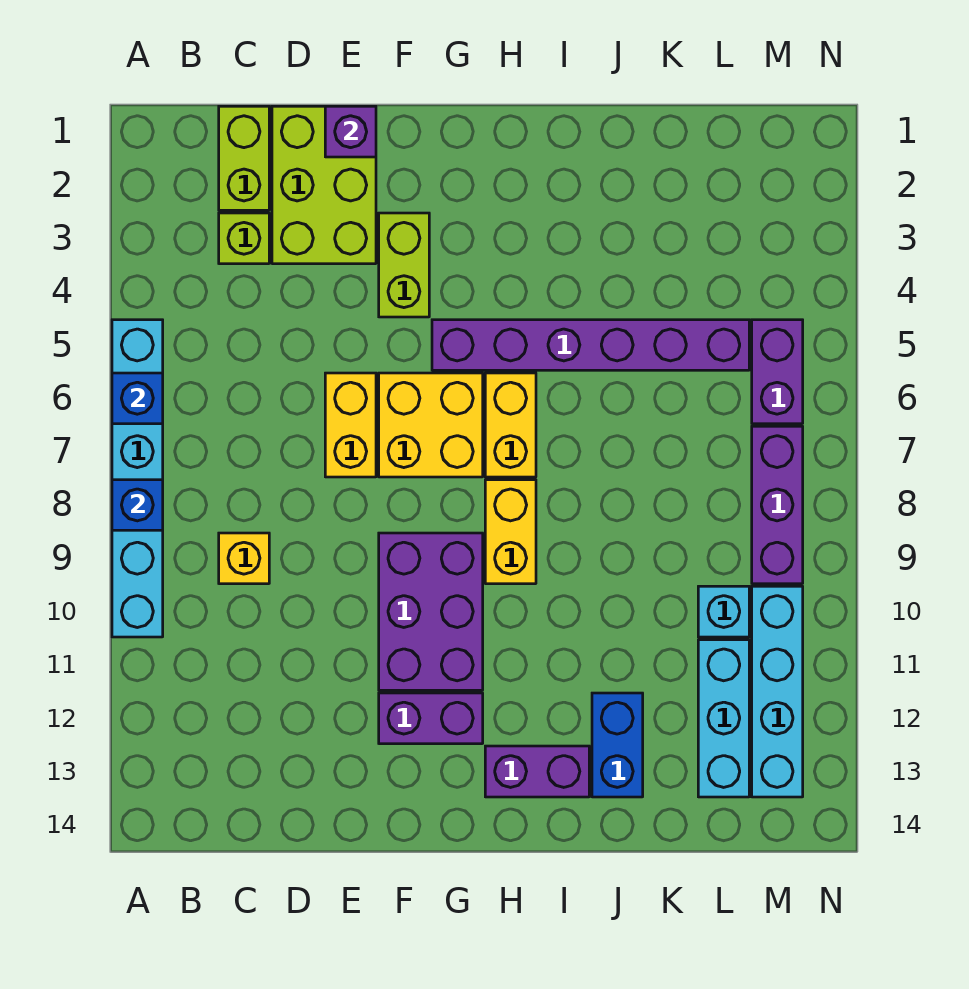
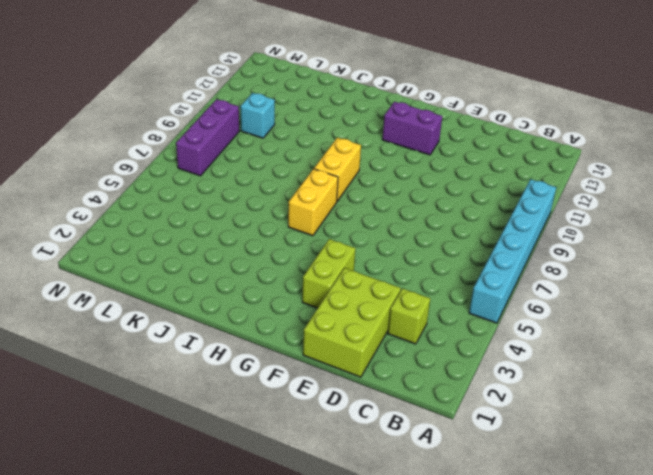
none -> lime brick C1:C2 level 1
none -> yellow brick C9 level 1
none -> yellow brick E6:E7 level 1

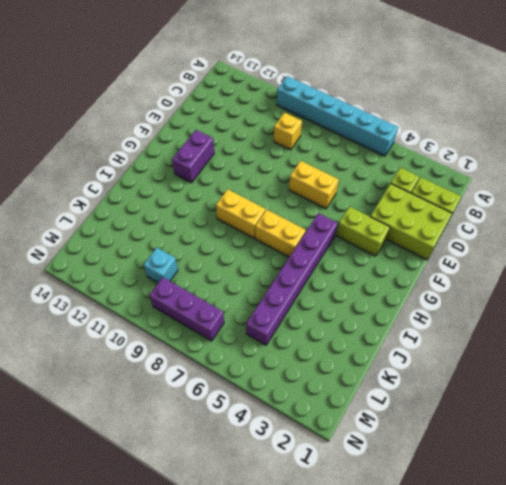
none -> yellow brick F6:G7 level 1
none -> purple brick F9:G11 level 1
none -> purple brick H13:I13 level 1

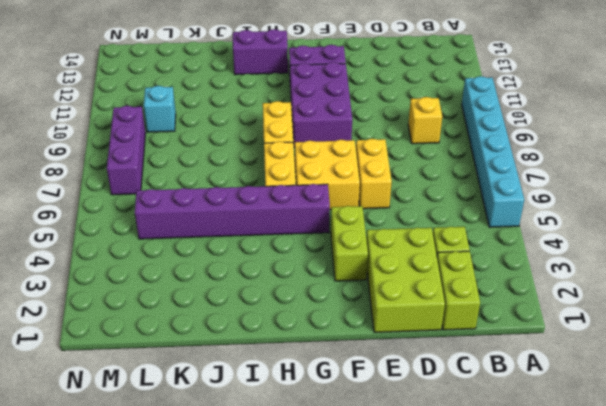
none -> blue brick J12:J13 level 1
none -> cyan brick L11:L13 level 1
none -> purple brick M5:M6 level 1

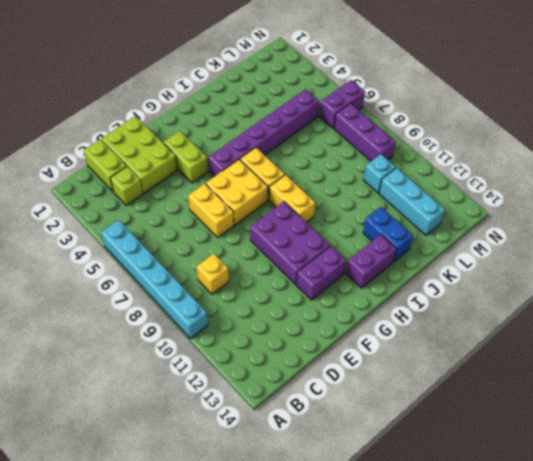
purple brick M6:N6 level 1 -> purple brick M5:M6 level 1
none -> cyan brick M10:M13 level 1
none -> blue brick A6 level 2
none -> blue brick A8 level 2

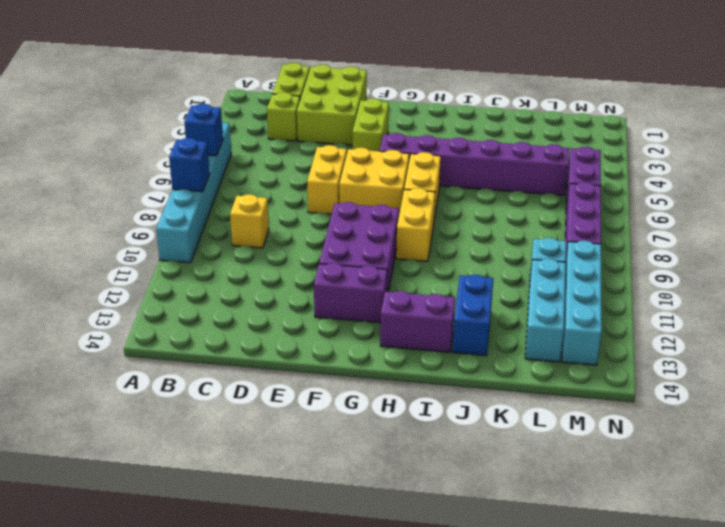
none -> purple brick E1 level 2

